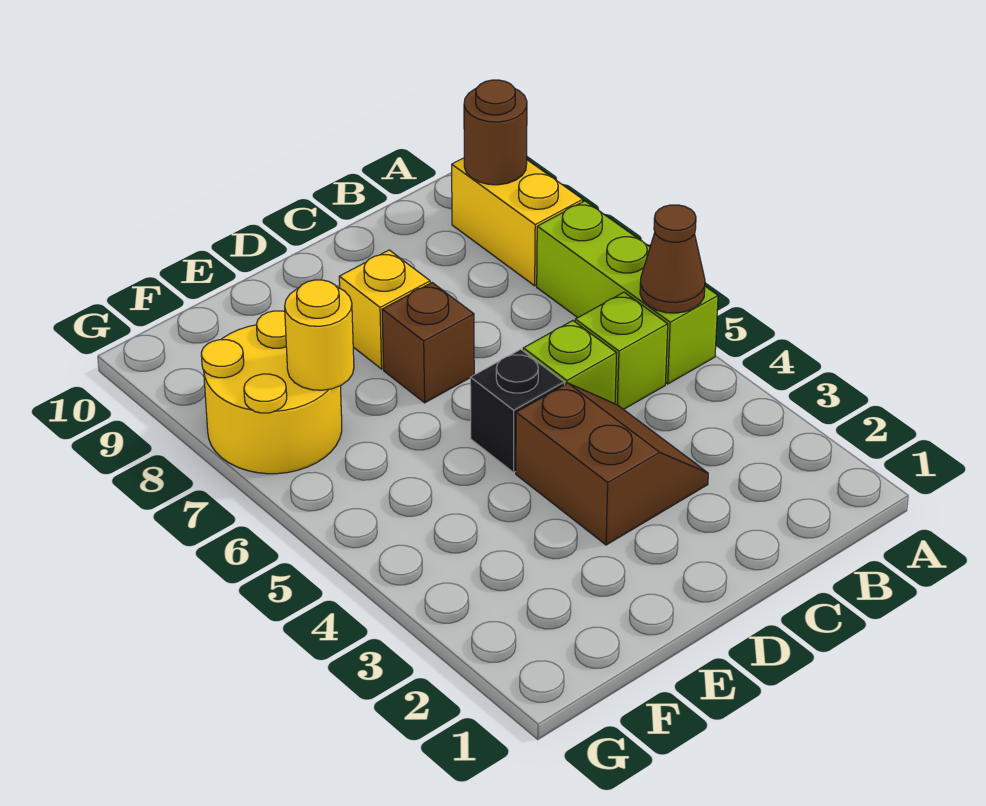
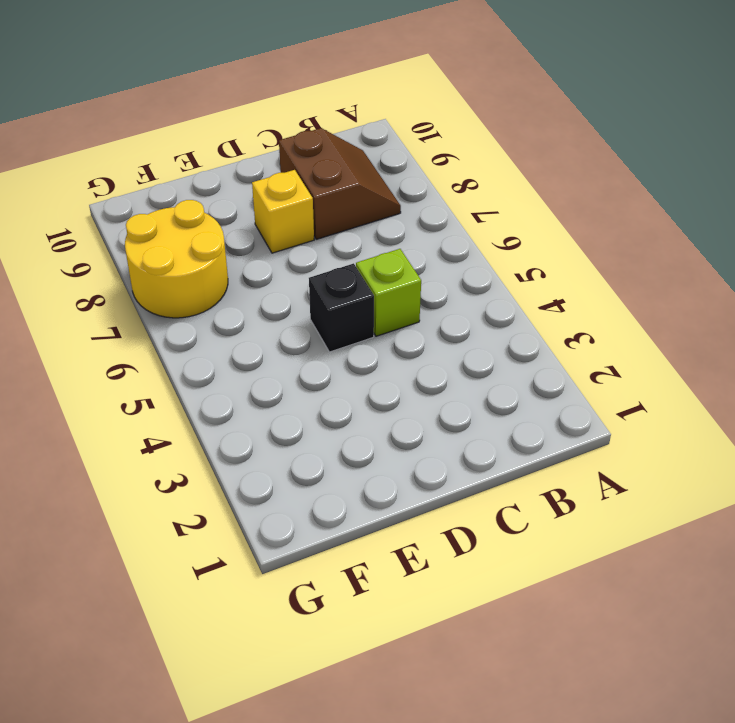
brown slope B8:C9 level 1 top C -> brown slope C3:D4 level 1 top D
none -> lime brick A5:A7 level 1
none -> yellow brick A8:A9 level 1
none -> lime brick B5 level 1

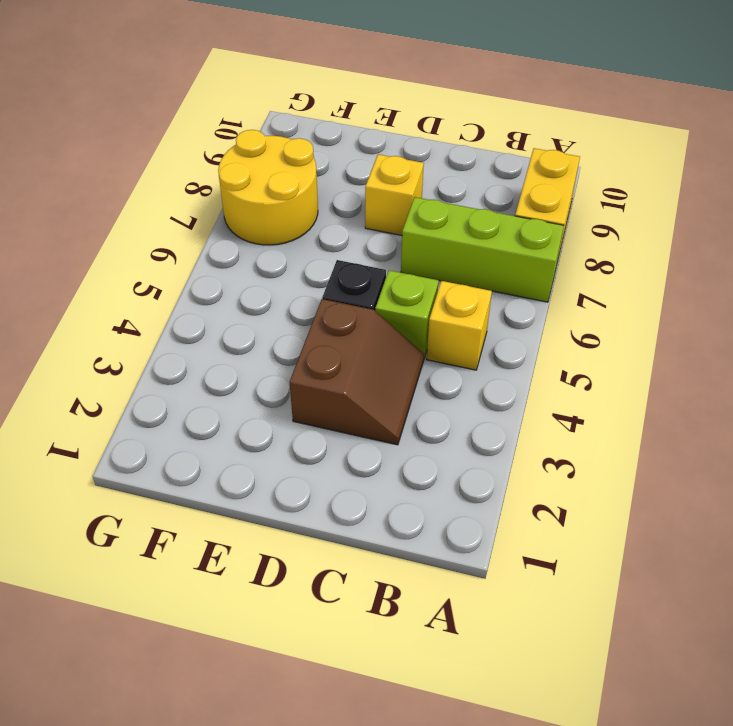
lime brick A7:C7 level 1 -> lime brick A5:A7 level 1
yellow brick B5 level 1 -> lime brick B5 level 1
none -> brown brick D7 level 1
none -> brown cone A5 level 2
none -> brown round brick A9 level 2

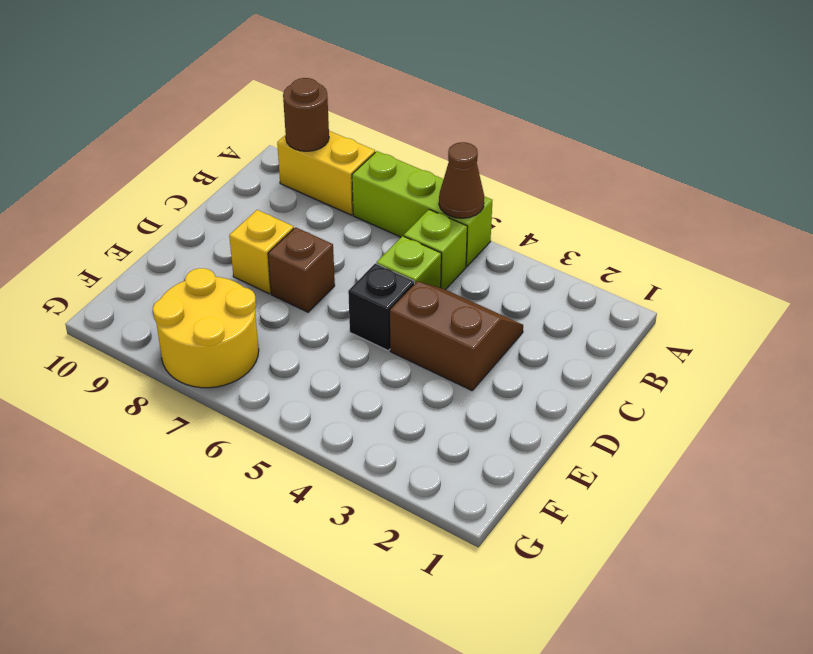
none -> yellow round brick F7 level 2

